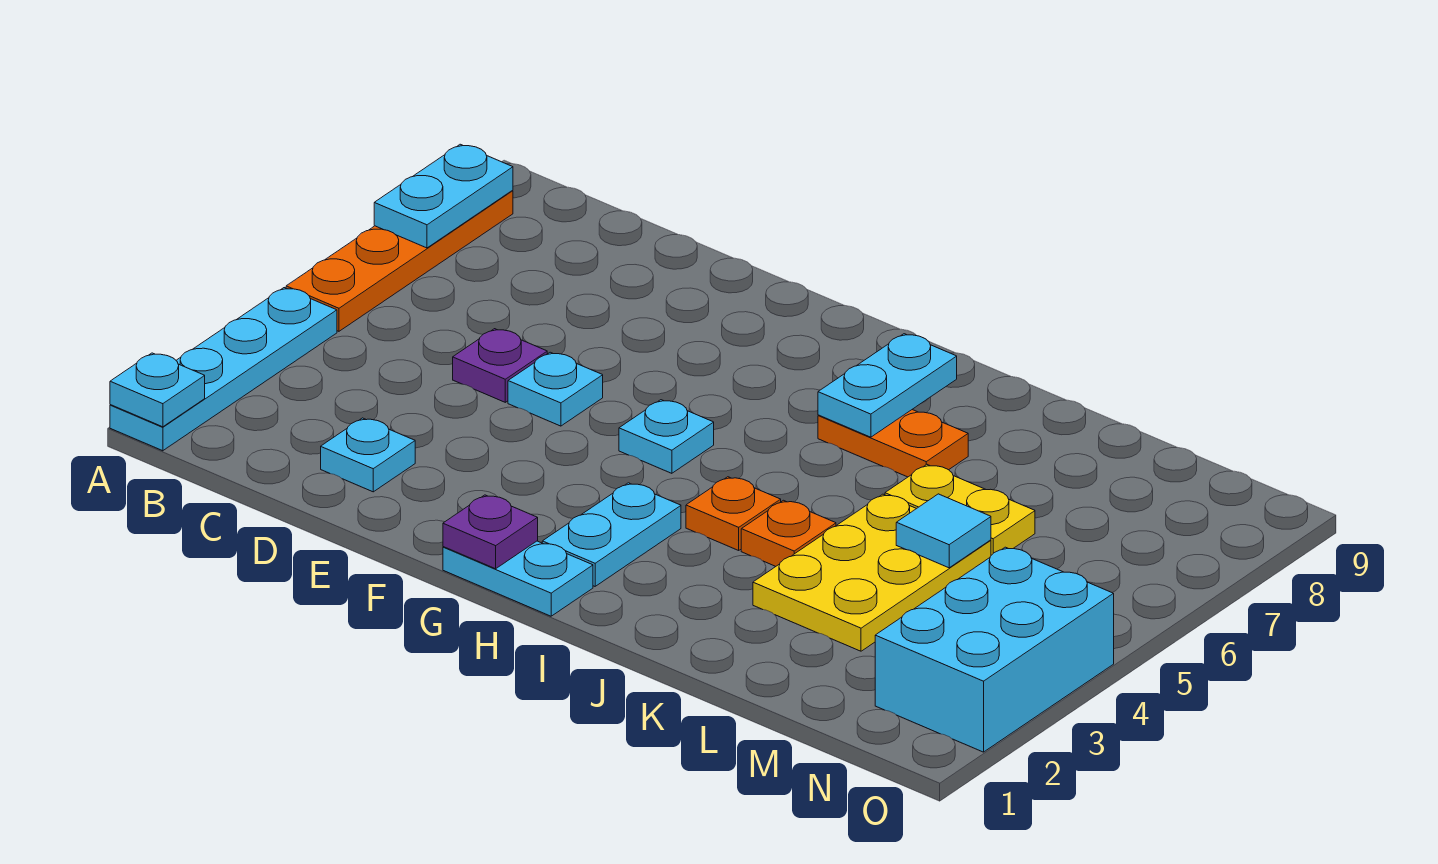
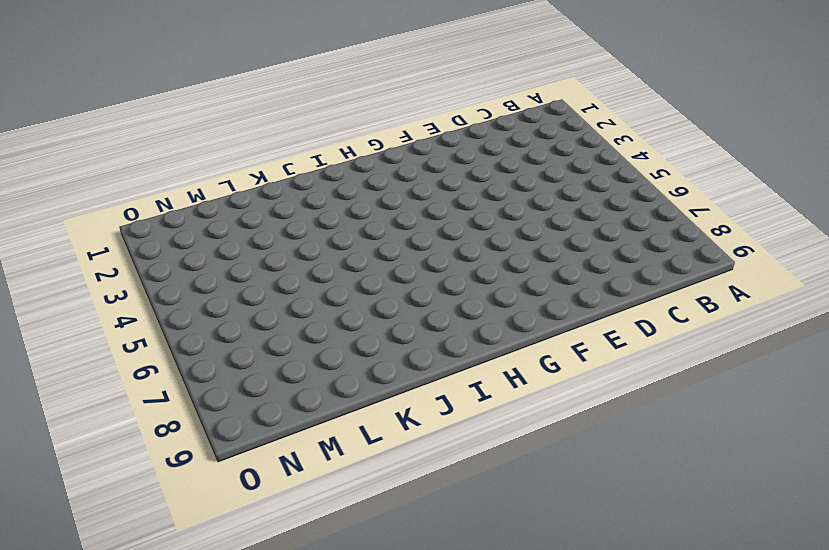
none -> cyan plate A1:A4 level 1
none -> orange plate A5:A8 level 1
none -> cyan plate D2 level 1

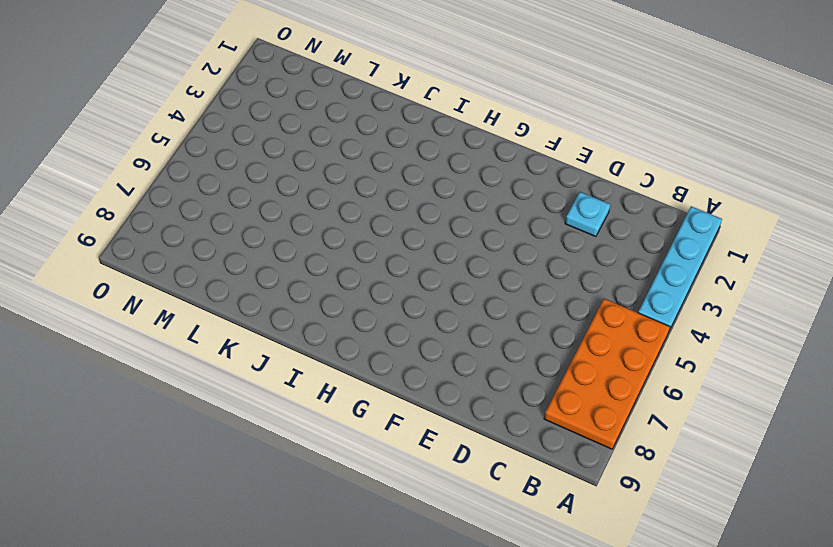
orange plate A5:B8 level 1 -> orange plate A5:A8 level 1
none -> purple plate D5 level 1
none -> cyan plate E5 level 1
none -> cyan plate G1:H1 level 1

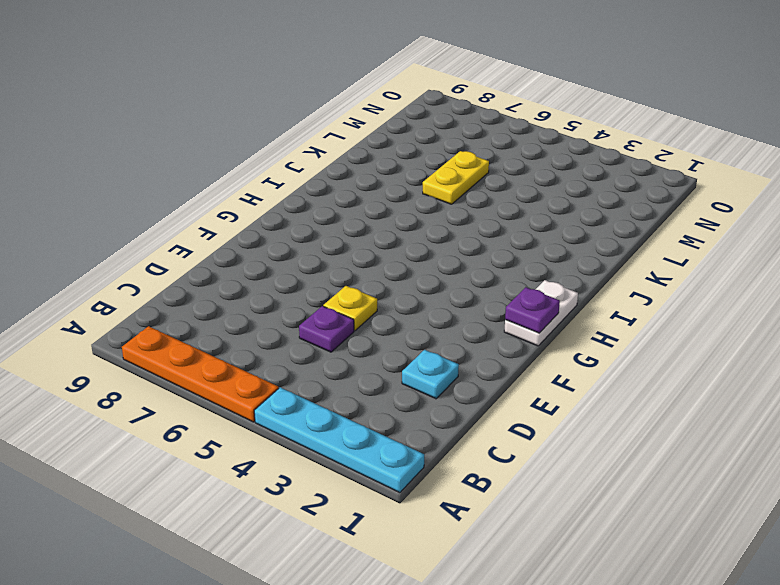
yellow plate E5 level 1 -> cyan plate E5 level 1
white plate G1:H1 level 1 -> cyan plate G1:H1 level 1
none -> cyan plate G5 level 1
none -> cyan plate H2:H3 level 1
none -> orange plate I4 level 1

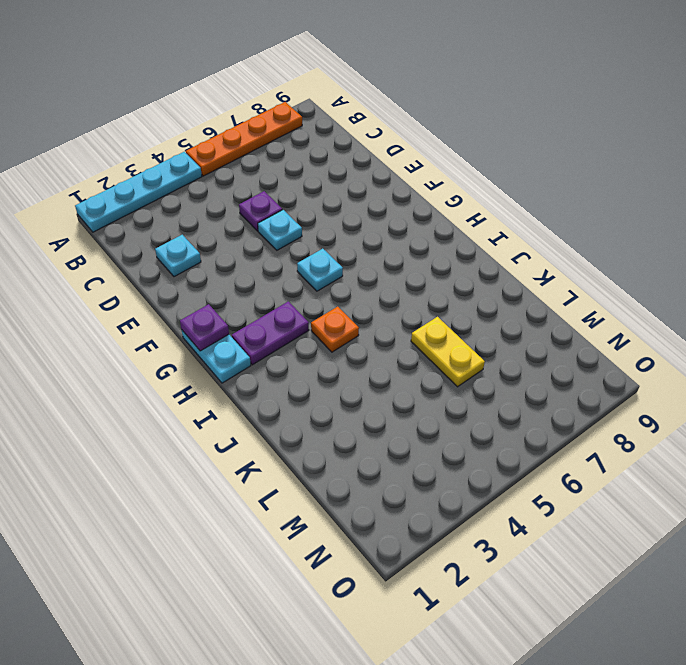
purple plate H2:H3 level 1 -> cyan plate H2:H3 level 1
none -> orange plate I7:J7 level 1
none -> orange plate J4 level 1
none -> yellow plate K3:L5 level 1

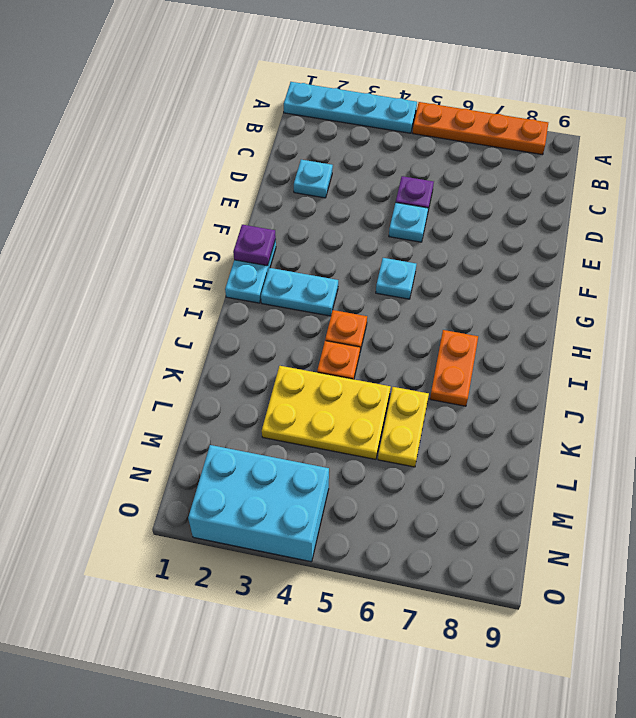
none -> cyan plate A1 level 2
none -> cyan plate A7:A8 level 2
none -> cyan plate I7:I8 level 2

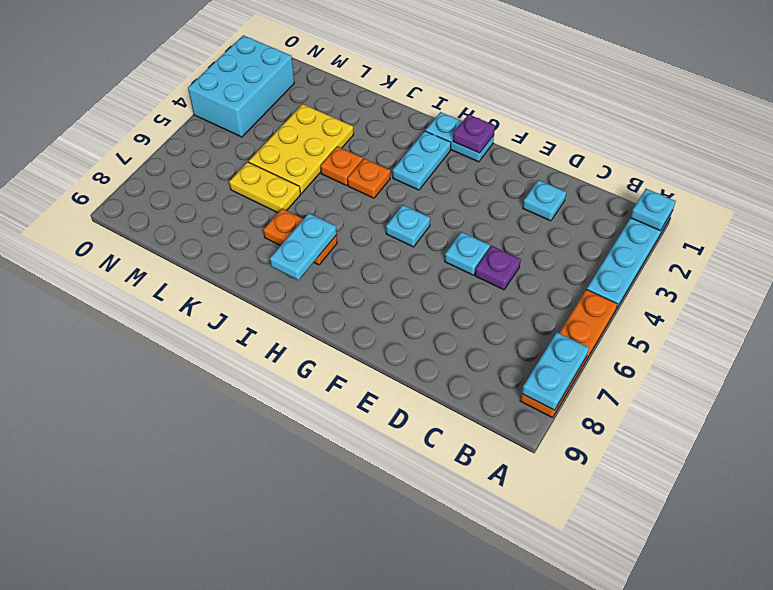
none -> cyan tile L5 level 2

